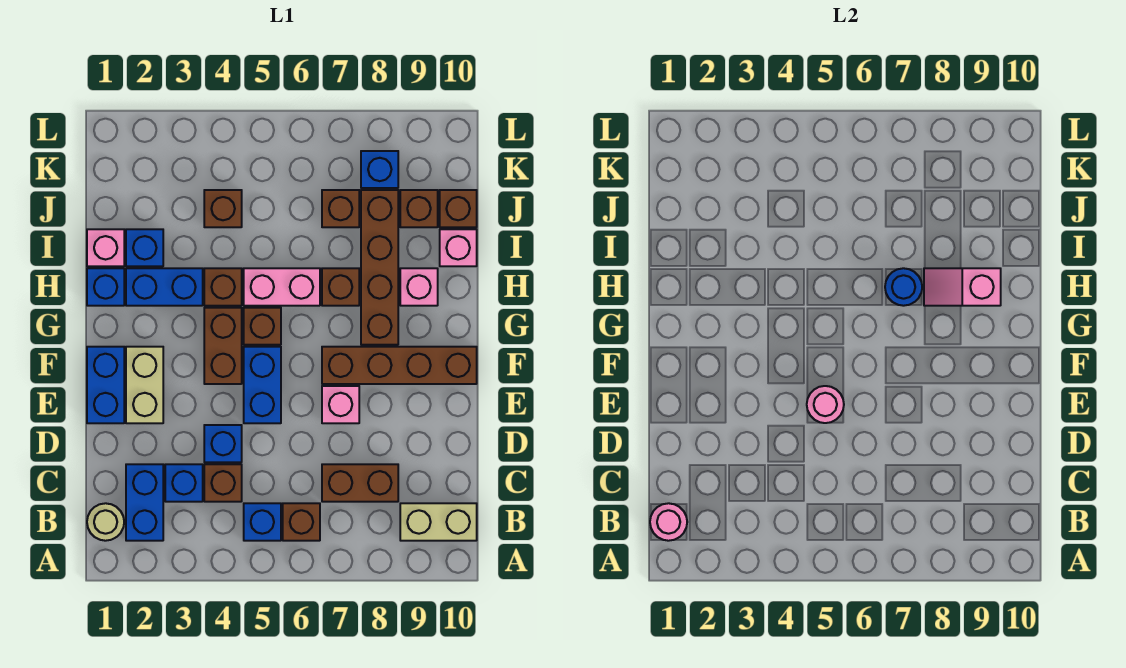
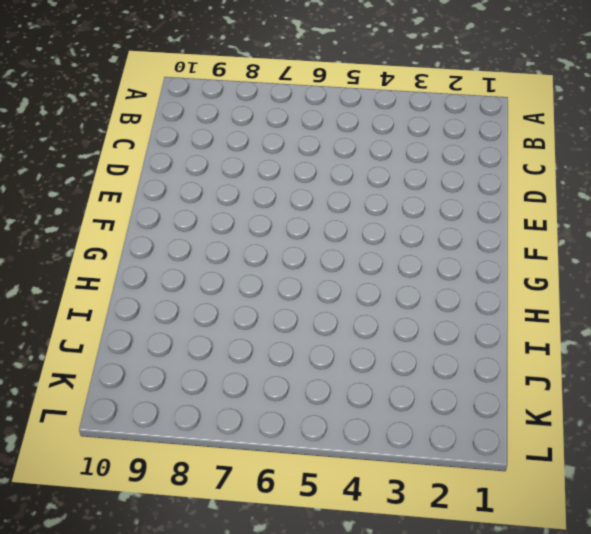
none -> tan round brick B1 level 1
none -> blue brick B2:C2 level 1
none -> blue brick B5 level 1
none -> brown brick B6 level 1

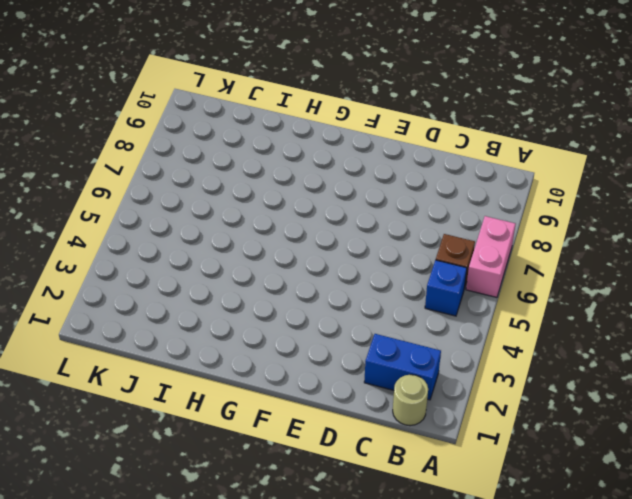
pink brick A6:A7 level 1 -> pink brick H5:H6 level 1
none -> tan brick B9:B10 level 1
none -> blue brick C3 level 1
none -> brown brick C4 level 1
none -> brown brick C7:C8 level 1

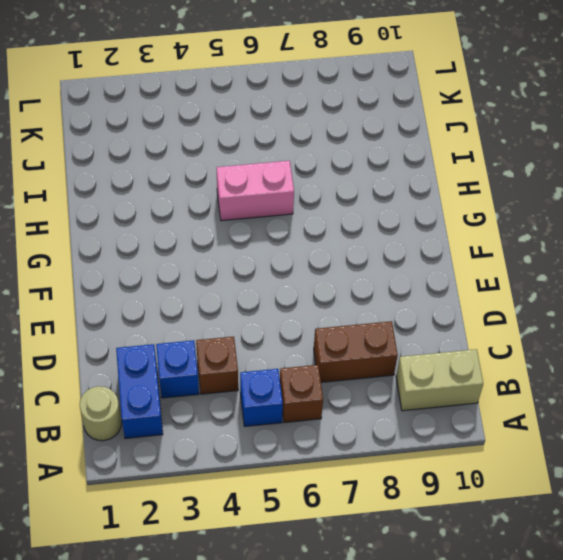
none -> blue brick D4 level 1
none -> blue brick E1:F1 level 1
none -> tan brick E2:F2 level 1
none -> blue brick E5:F5 level 1

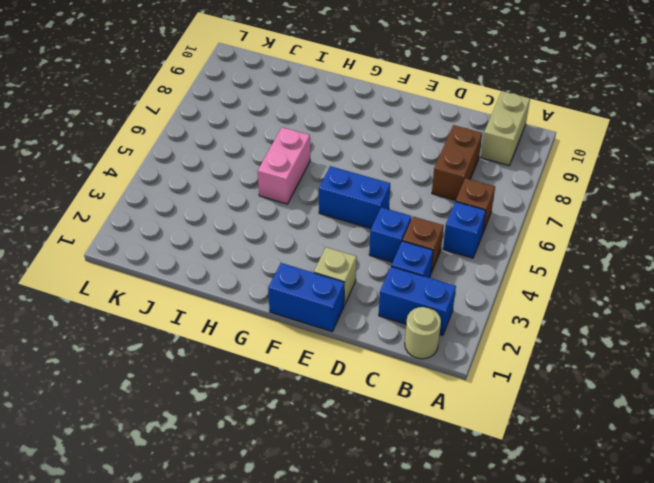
tan brick E2 level 1 -> tan brick E2:F2 level 1
none -> pink brick E7 level 1
none -> brown brick F4:G4 level 1
none -> brown brick F7:F10 level 1
none -> brown brick G5 level 1

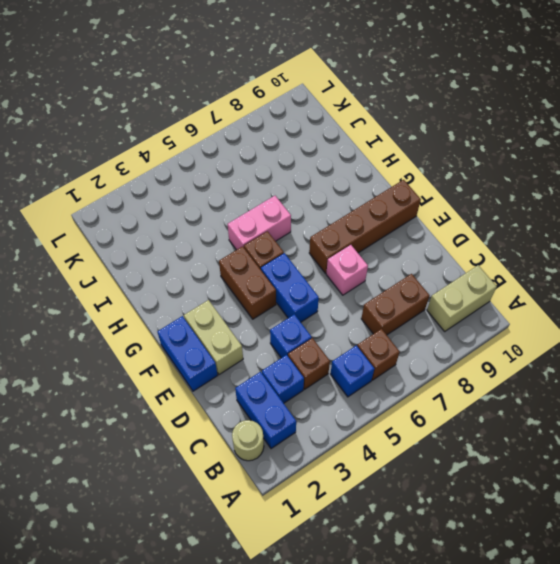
none -> brown brick G8:J8 level 1
none -> blue brick H1 level 1
none -> blue brick H2:H3 level 1
none -> brown brick H4 level 1

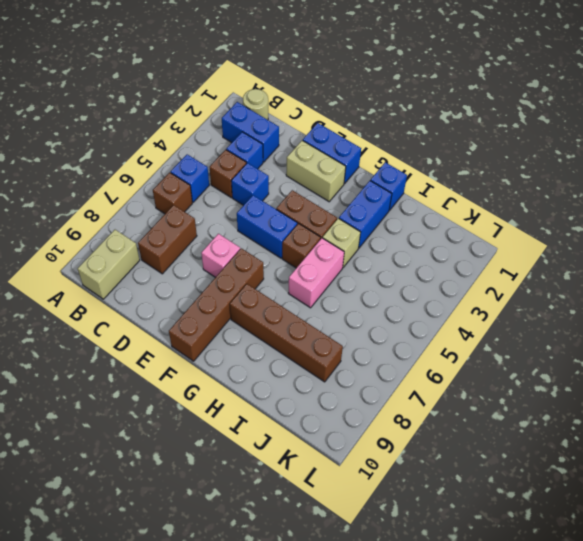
tan brick H4 level 1 -> brown brick H4 level 1
none -> brown brick H7 level 1
none -> pink brick H9 level 1
none -> pink brick I1 level 1
none -> blue brick I2 level 1

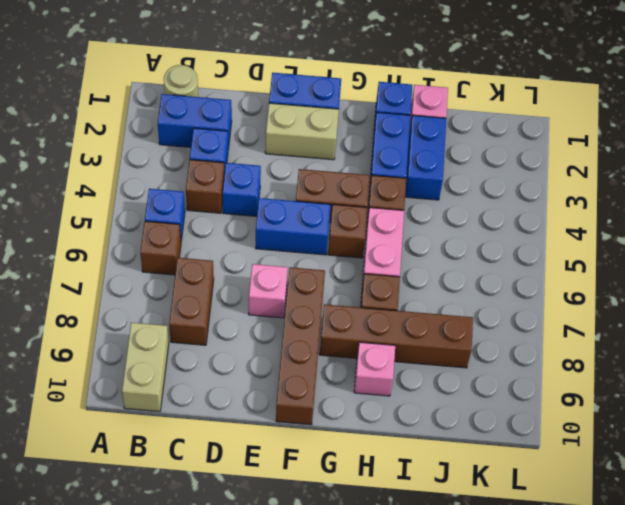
blue brick I2:I3 level 1 -> blue brick I2 level 1
none -> pink brick I10 level 1
none -> brown brick J4 level 1
none -> brown brick J7 level 1
none -> brown brick J9 level 1

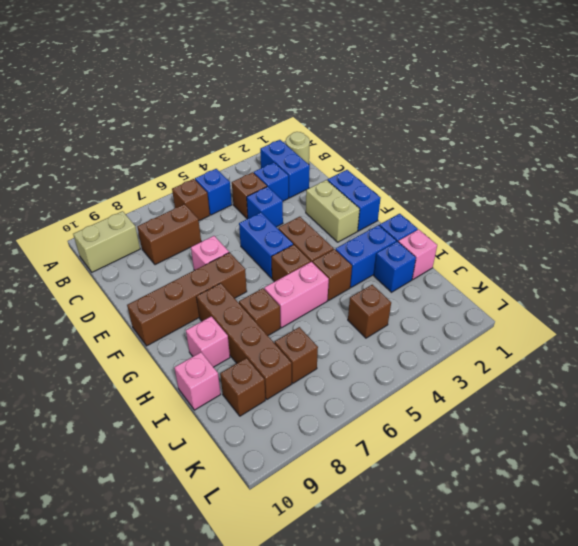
none -> brown brick J10 level 1
none -> blue brick K8 level 1
none -> pink round brick B1 level 2
none -> pink round brick E5 level 2

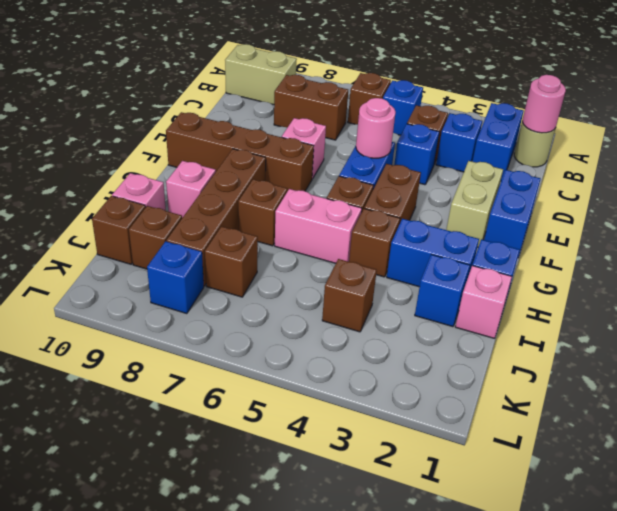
none -> blue round brick H7 level 2
none -> pink slope H8:H9 level 2 top 9

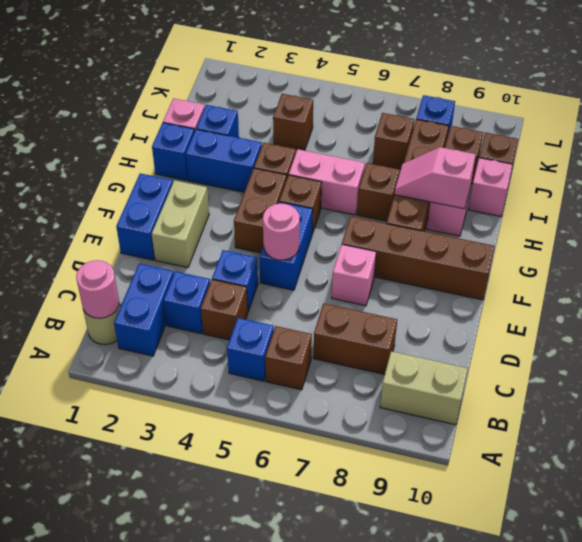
none -> blue round brick H7 level 2

